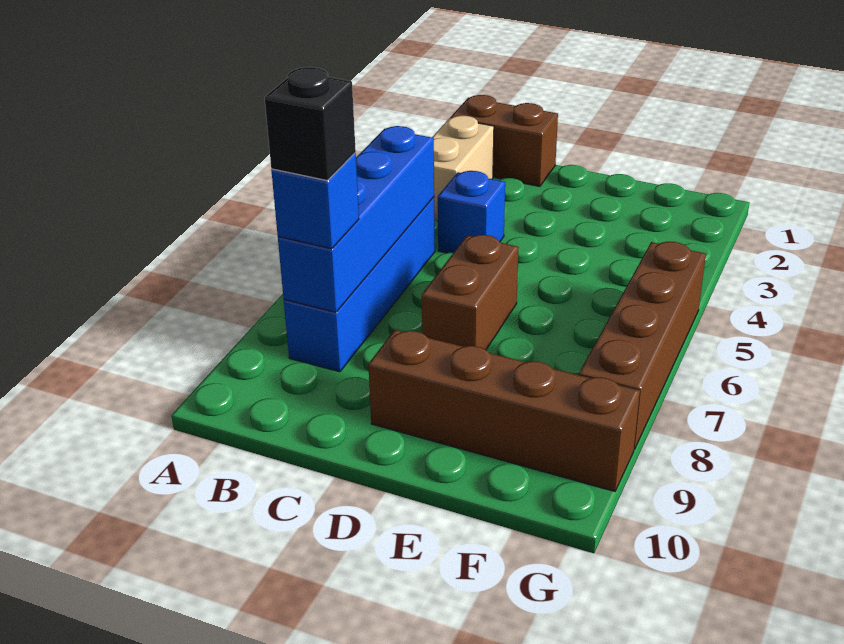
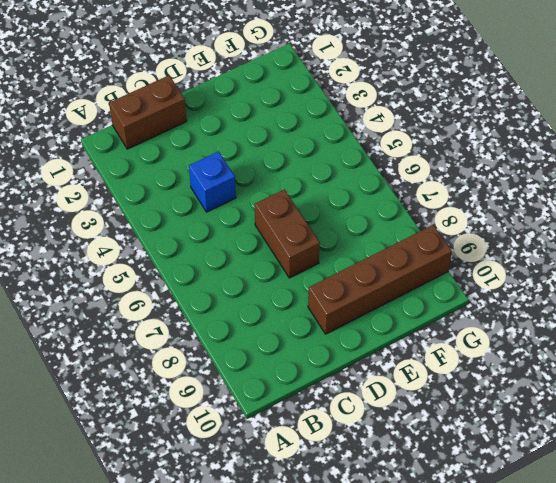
none -> tan brick B2:B3 level 1
none -> blue brick B5:B8 level 1

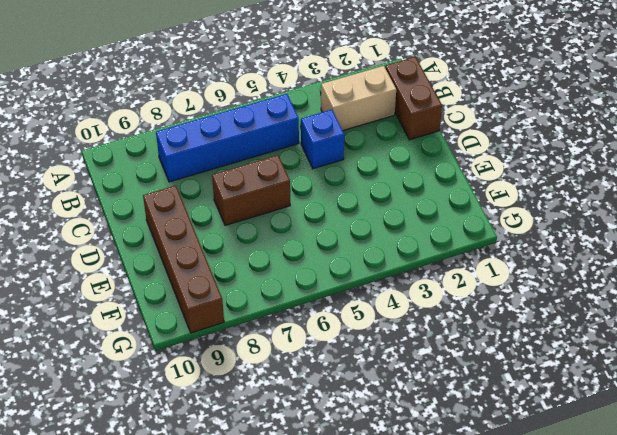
none -> brown brick G5:G8 level 1
none -> blue brick B5:B8 level 2

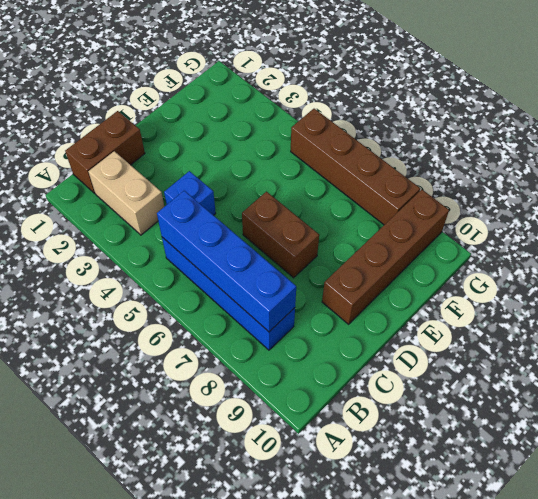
none -> blue brick B8 level 3
none -> black brick B8 level 4

